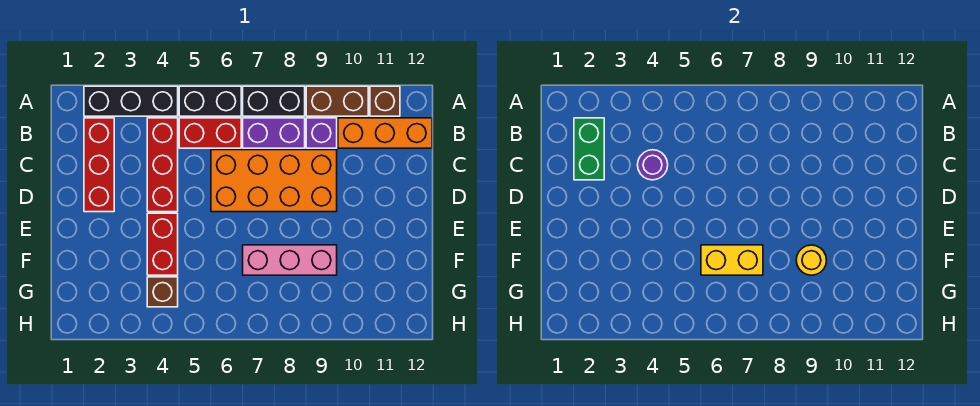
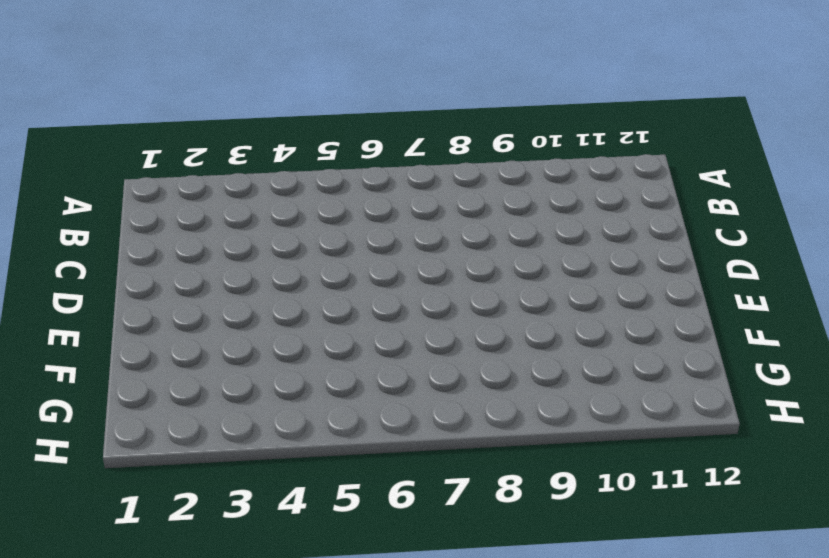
none -> black brick A2:A4 level 1
none -> black brick A5:A6 level 1
none -> black brick A7:A8 level 1

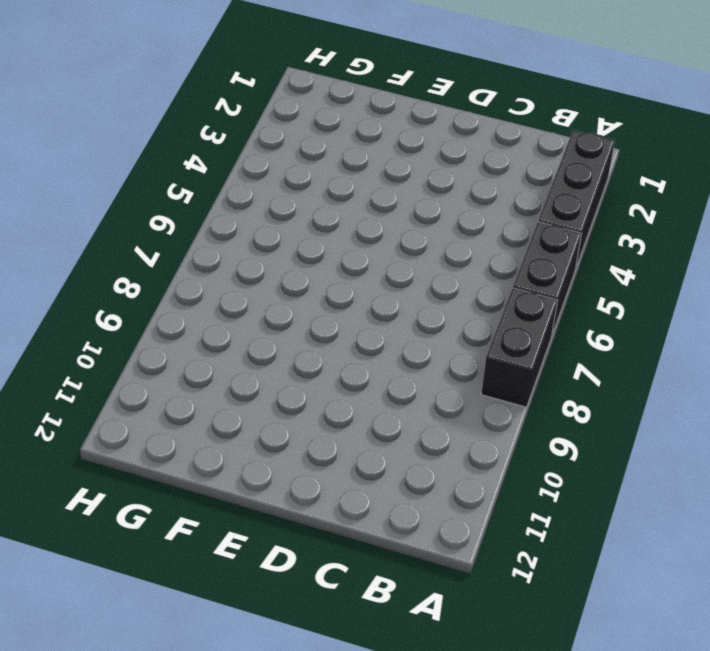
none -> brown brick A9:A10 level 1
none -> brown brick A11 level 1
none -> red brick B2:D2 level 1

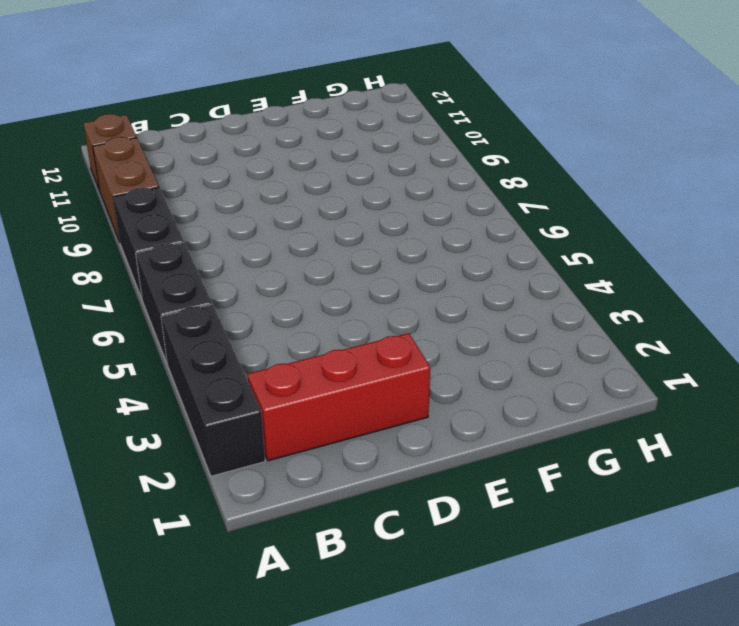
none -> red brick B4:D4 level 1
none -> red brick B5:B6 level 1
none -> purple brick B7:B8 level 1

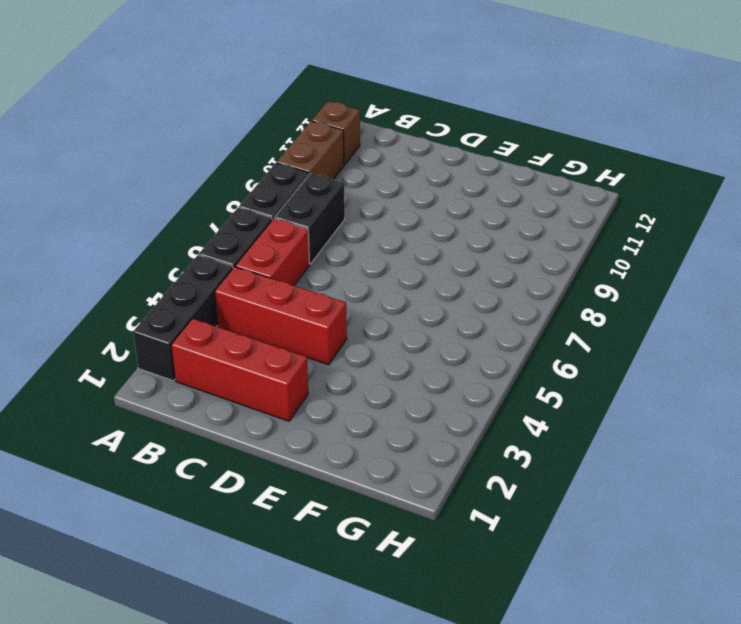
black brick B7:B8 level 1 -> purple brick B7:B8 level 1
none -> purple brick B9 level 1
none -> orange brick B10:B12 level 1
none -> orange brick C6:D9 level 1

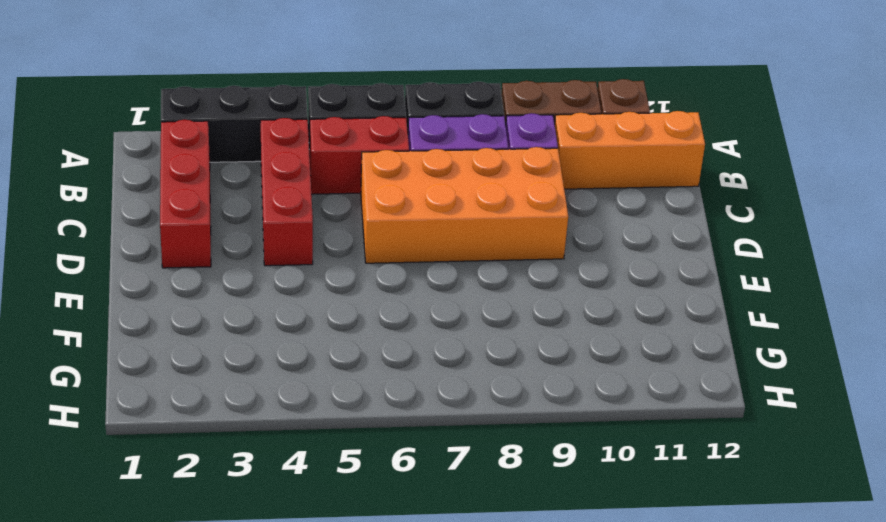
none -> red brick E4:F4 level 1
none -> pink brick F7:F9 level 1
none -> brown brick G4 level 1

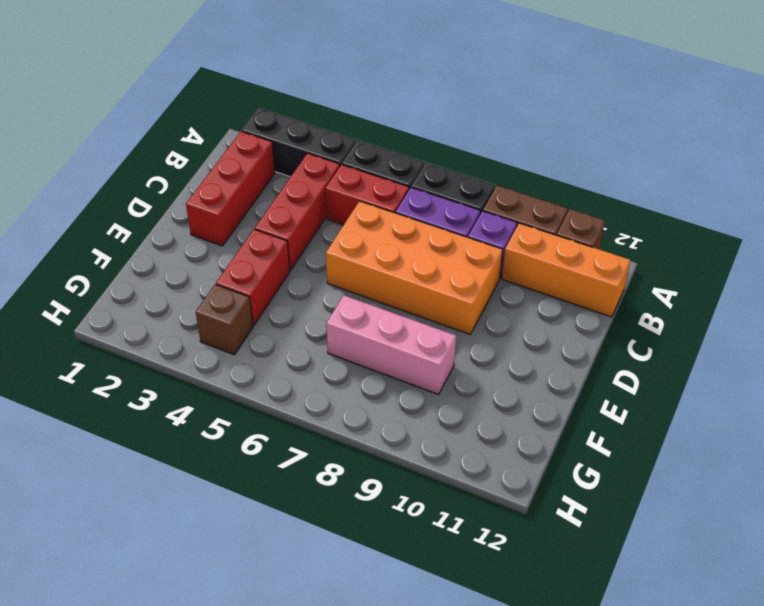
none -> green brick B2:C2 level 2
none -> purple round brick C4 level 2
none -> yellow brick F6:F7 level 2

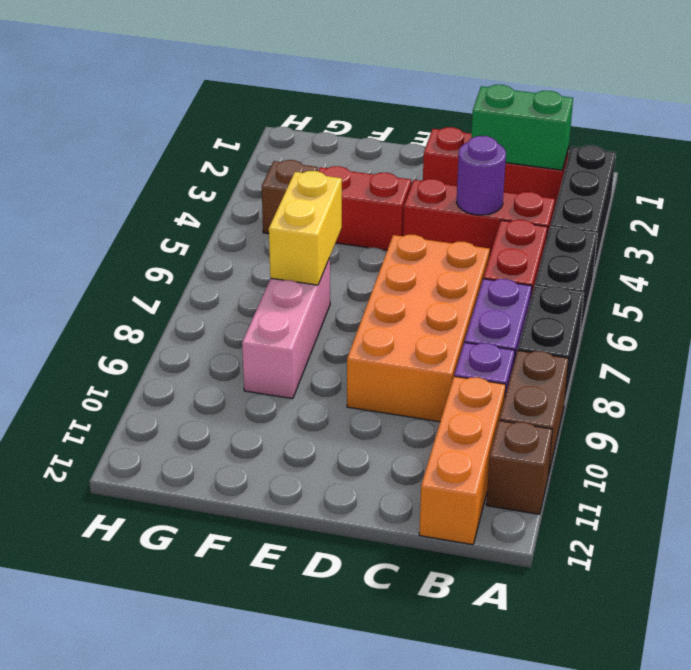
none -> yellow round brick F9 level 2

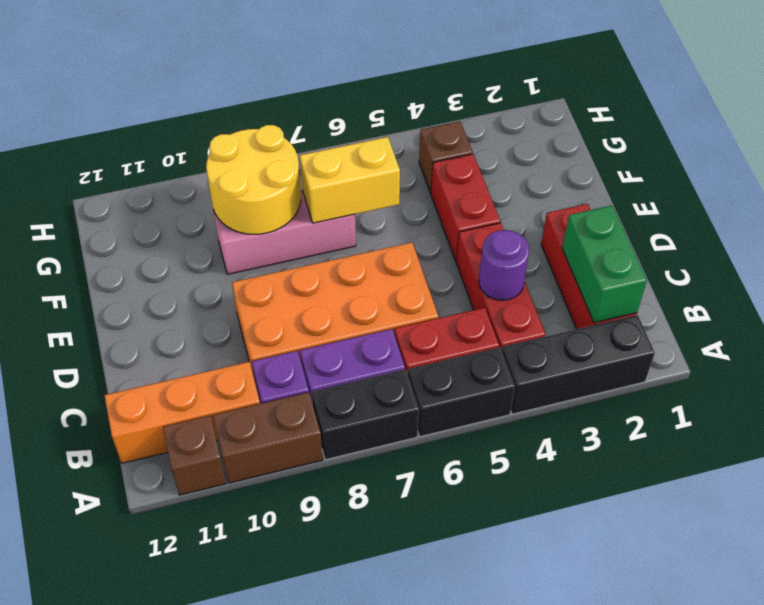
yellow round brick F8:G9 level 2 -> yellow round brick F9 level 2

